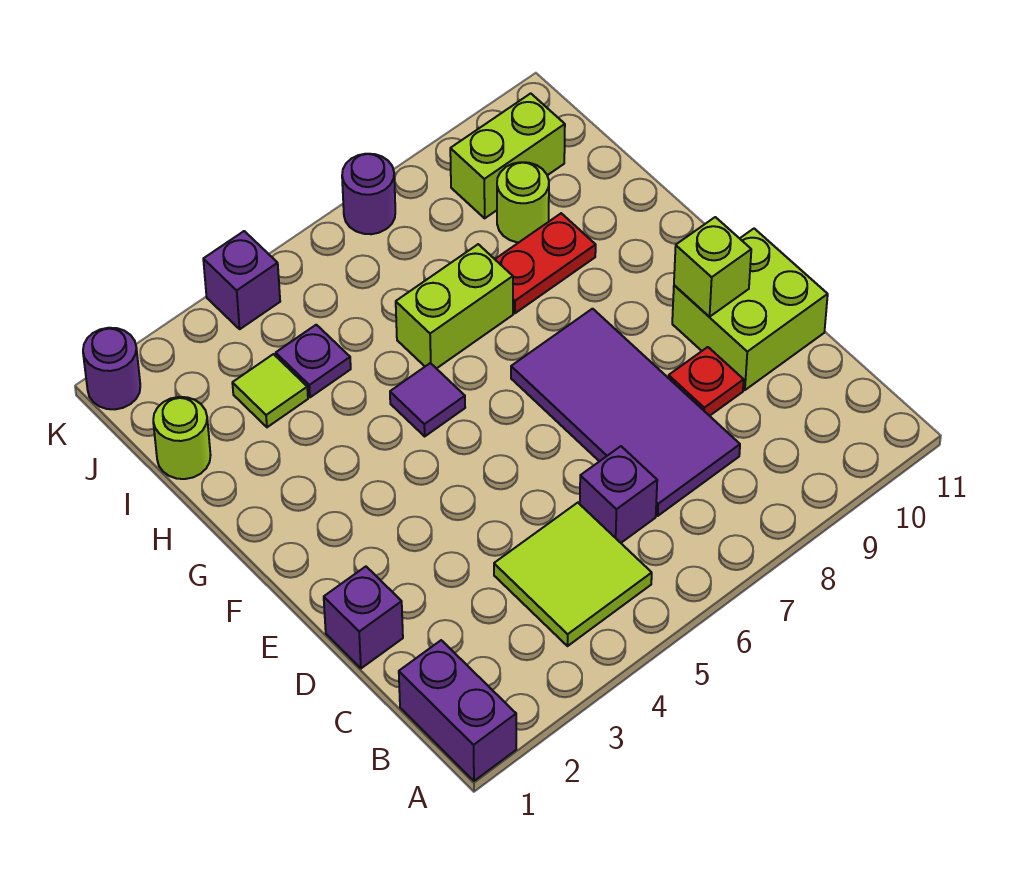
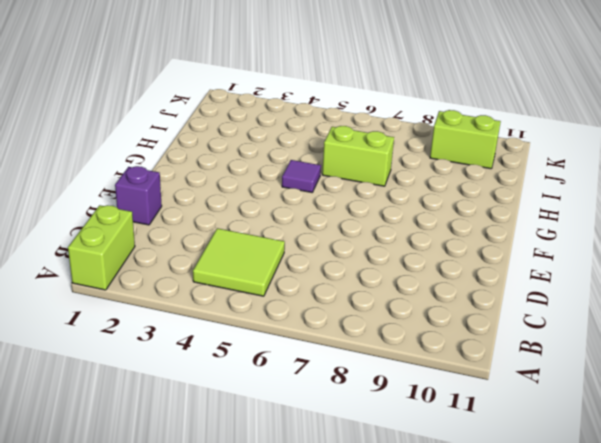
lime brick A1:B1 level 1 -> purple brick A1:B1 level 1
none -> purple brick C6 level 1
none -> purple tile C7:F8 level 1
none -> red plate D9 level 1

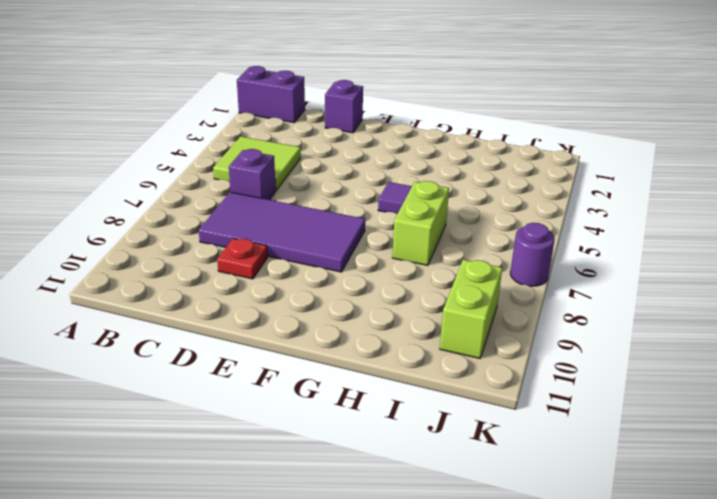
none -> lime brick D10:E11 level 1
none -> red plate H8:H9 level 1
none -> lime round brick I1 level 1

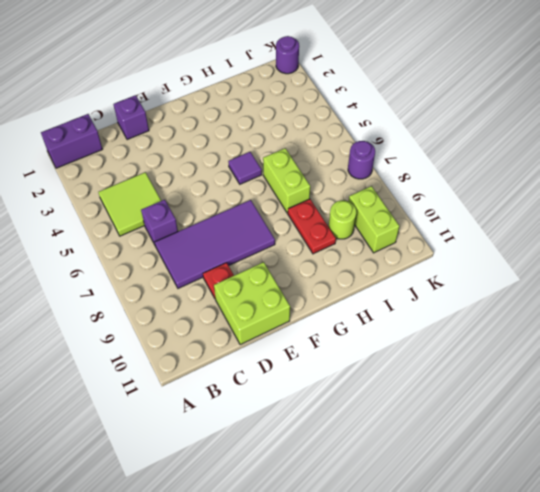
none -> lime round brick I1 level 1
none -> lime tile I3 level 1
none -> purple plate I4 level 1

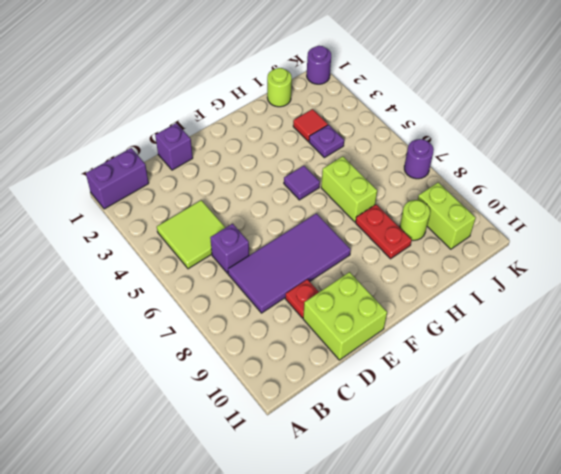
red tile I3 level 1 -> lime tile I3 level 1
none -> purple brick K4 level 1
none -> lime brick E10 level 2

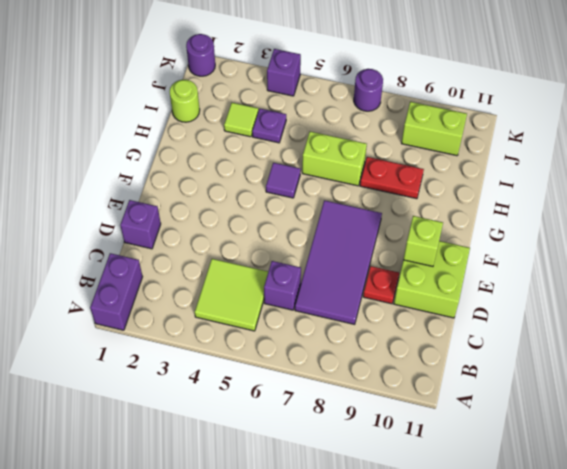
none -> lime round brick I9 level 1

